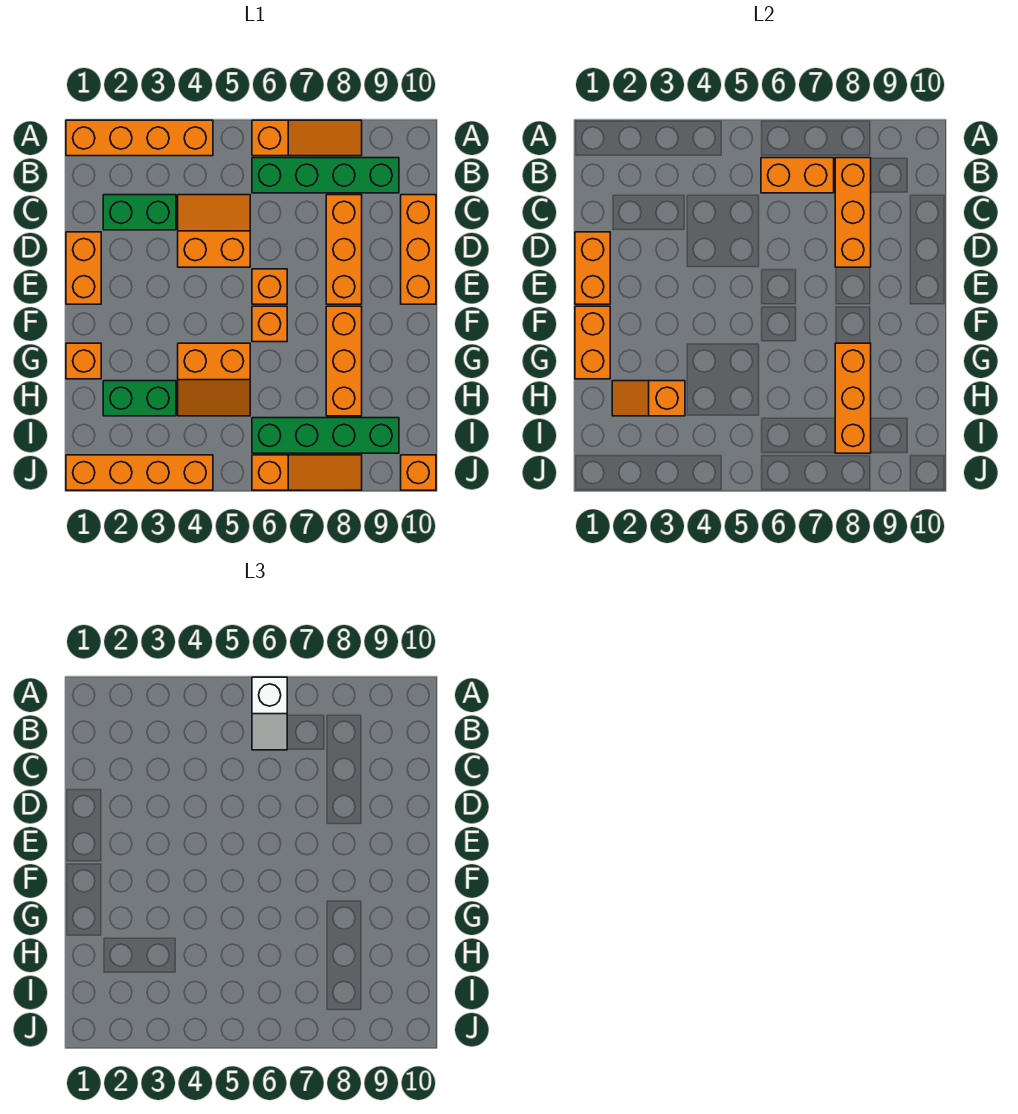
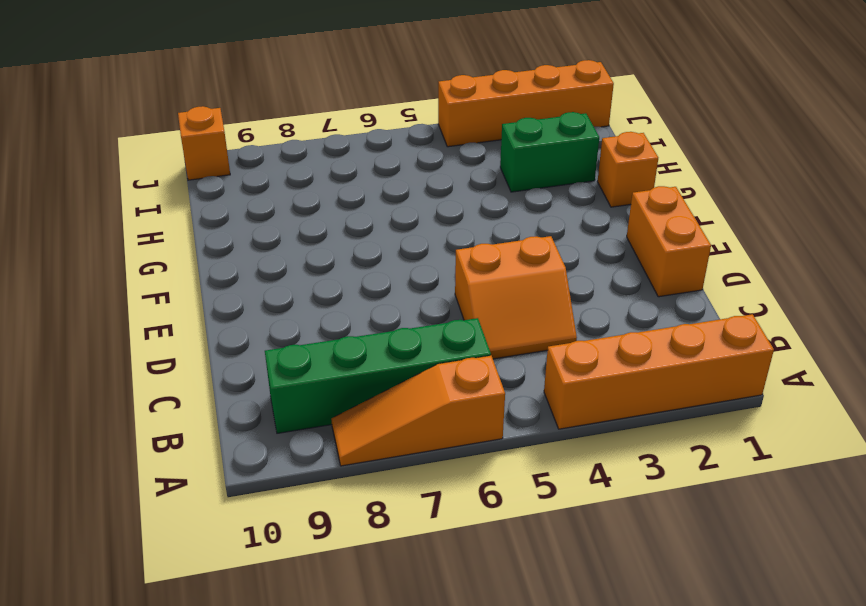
none -> green brick C2:C3 level 1
none -> orange brick C8:E8 level 1
none -> orange brick C10:E10 level 1

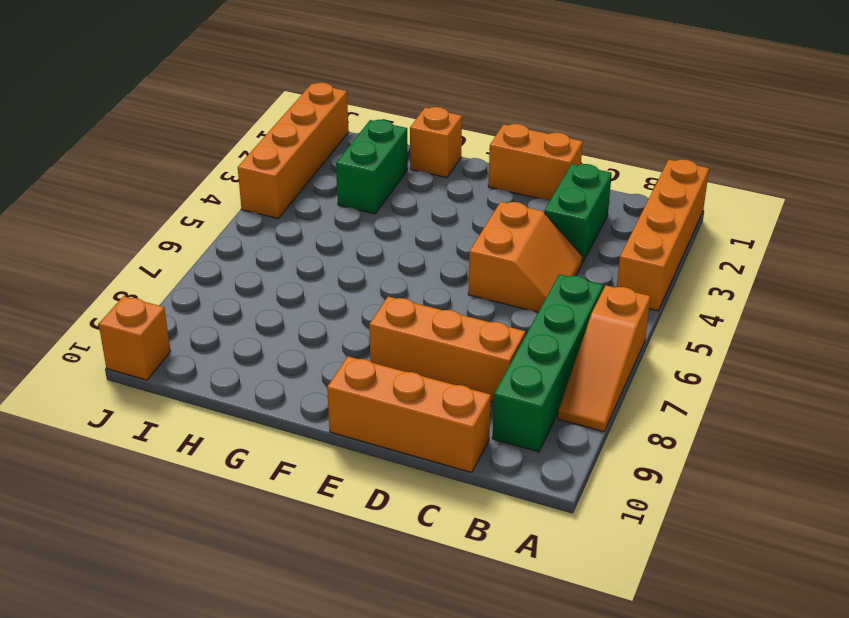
none -> orange brick E6 level 1
none -> orange brick F6 level 1
none -> orange brick F8:H8 level 1

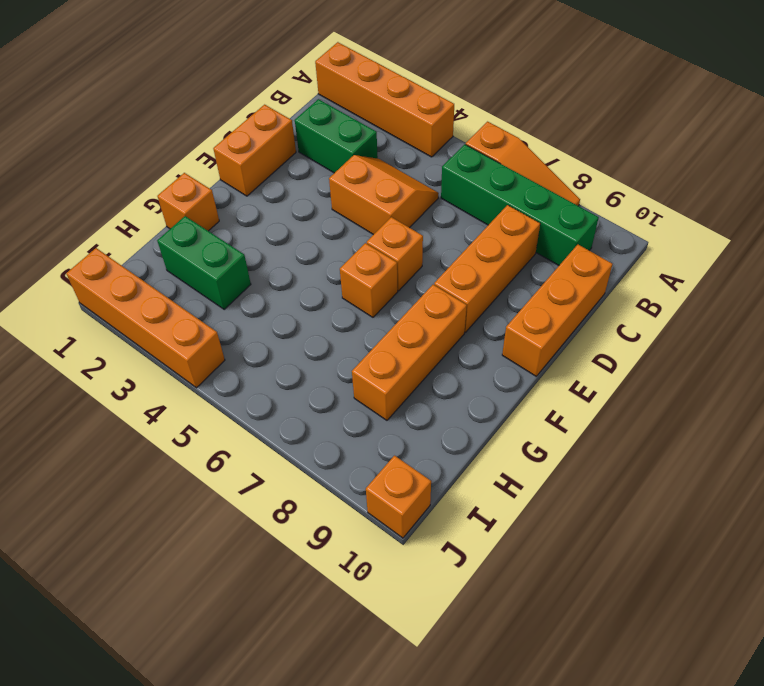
none -> orange slope G4:H5 level 1 top G
none -> green brick I6:I9 level 1
none -> orange slope J6:J8 level 1 top 6

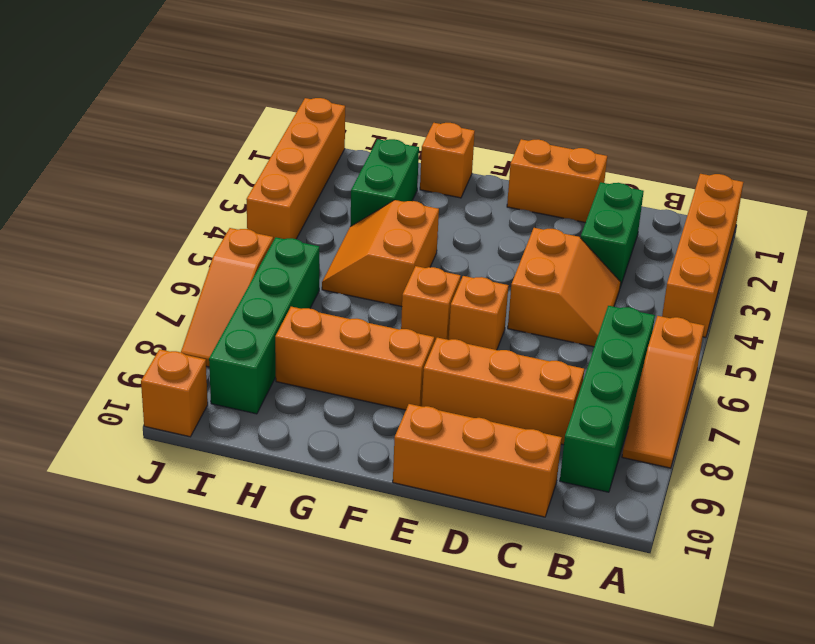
none -> orange brick B6:B7 level 2
none -> orange brick B8:D8 level 2
none -> orange brick D1:E1 level 2

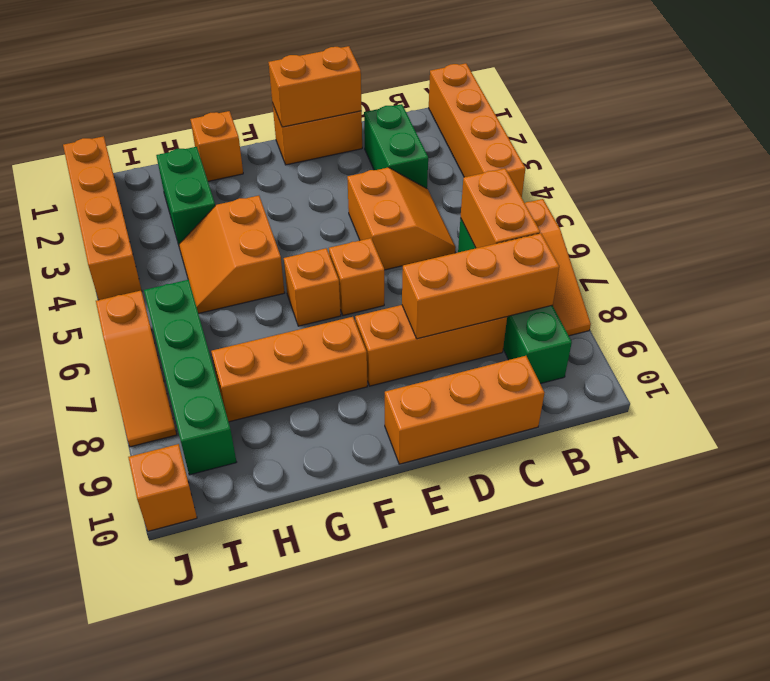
none -> orange brick F1:G1 level 2
none -> orange brick G8:I8 level 2
none -> orange slope H2:H3 level 2 top 3

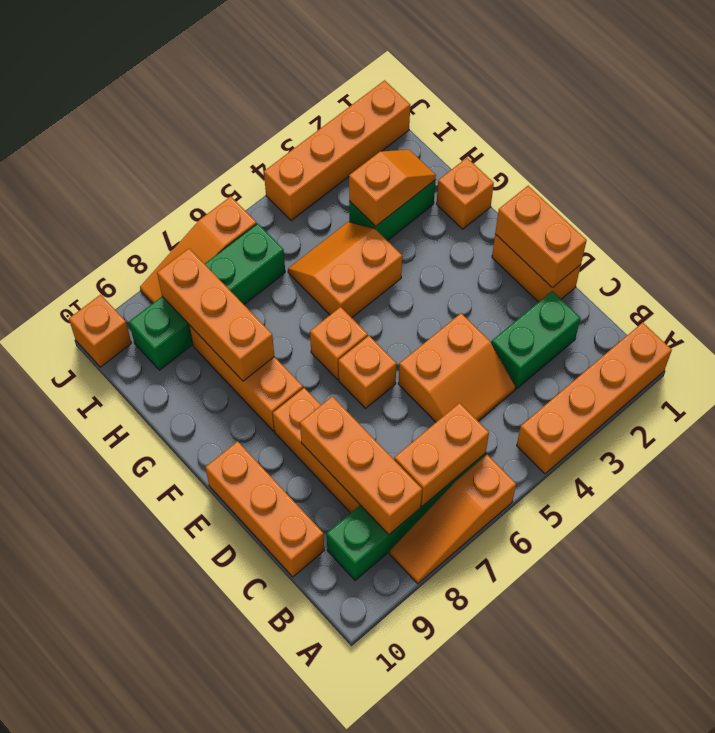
none -> orange brick F1:G1 level 2
none -> white slope A6:B6 level 3 top A

